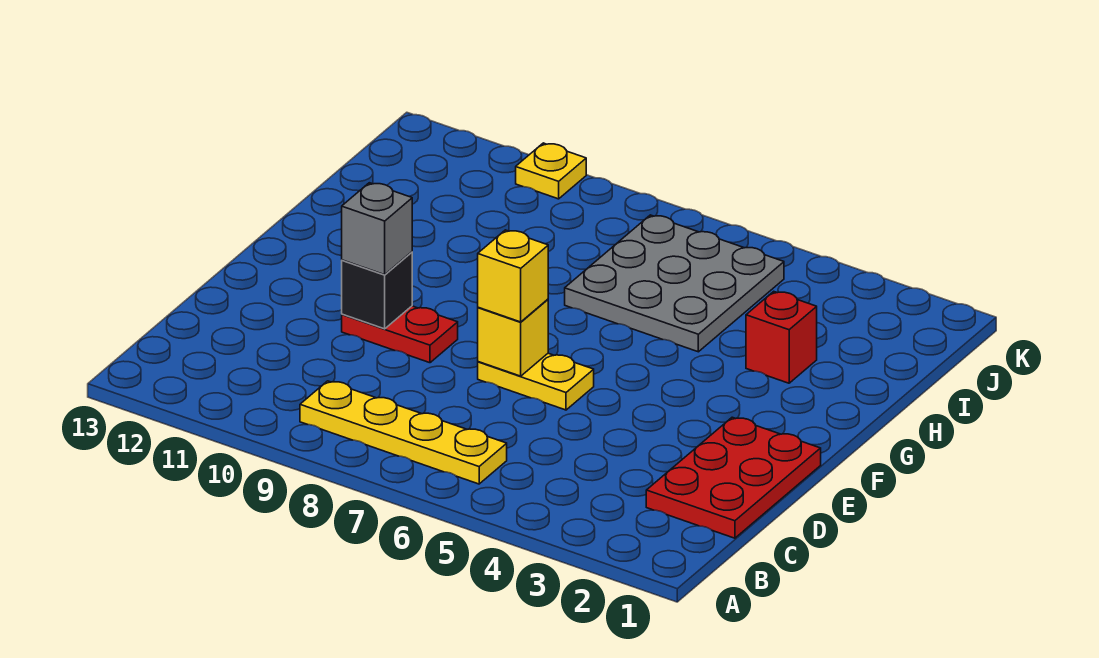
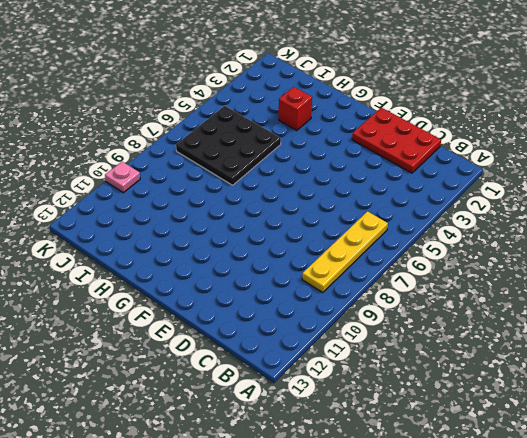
black plate H5:J7 level 1 -> grey plate H5:J7 level 1
pink plate K10 level 1 -> yellow plate K10 level 1
none -> yellow plate E6:E7 level 1
none -> red plate E9:E10 level 1

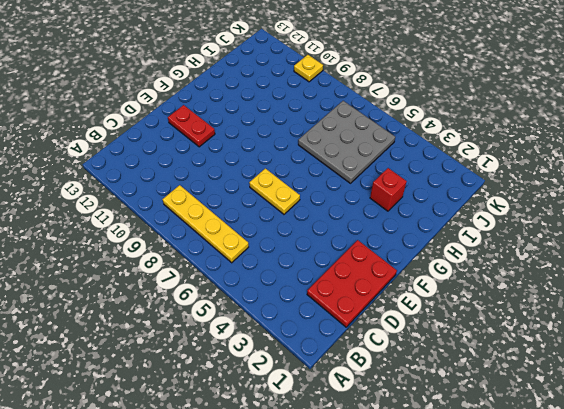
red plate E11:E12 level 1 -> red plate E9:E10 level 1
none -> yellow brick E7 level 2
none -> black brick E10 level 2

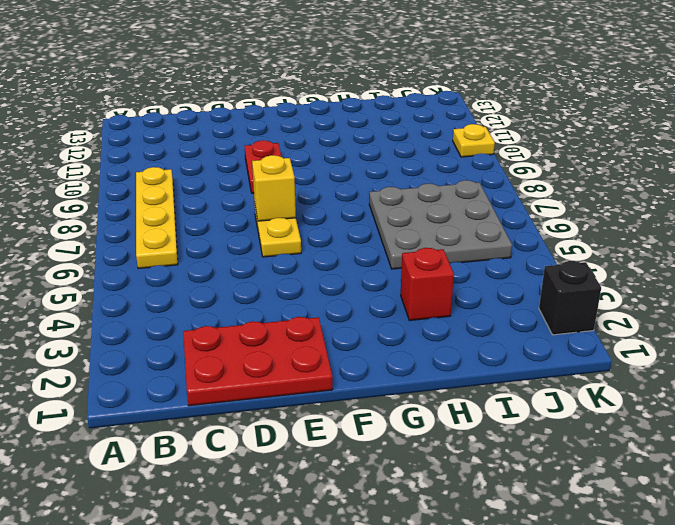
black brick K2 level 1 -> black brick E10 level 2
none -> yellow brick E7 level 3
none -> grey brick E10 level 3

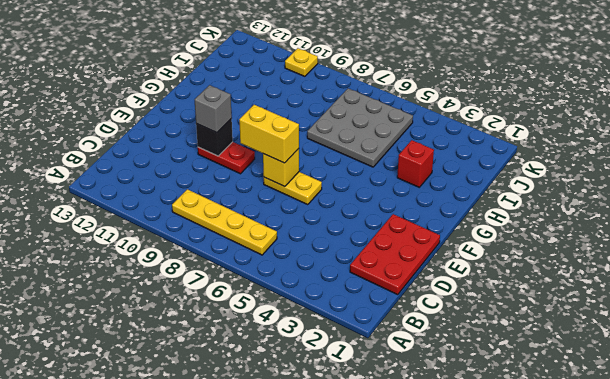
yellow brick E7:E8 level 3 -> yellow brick E7 level 3

